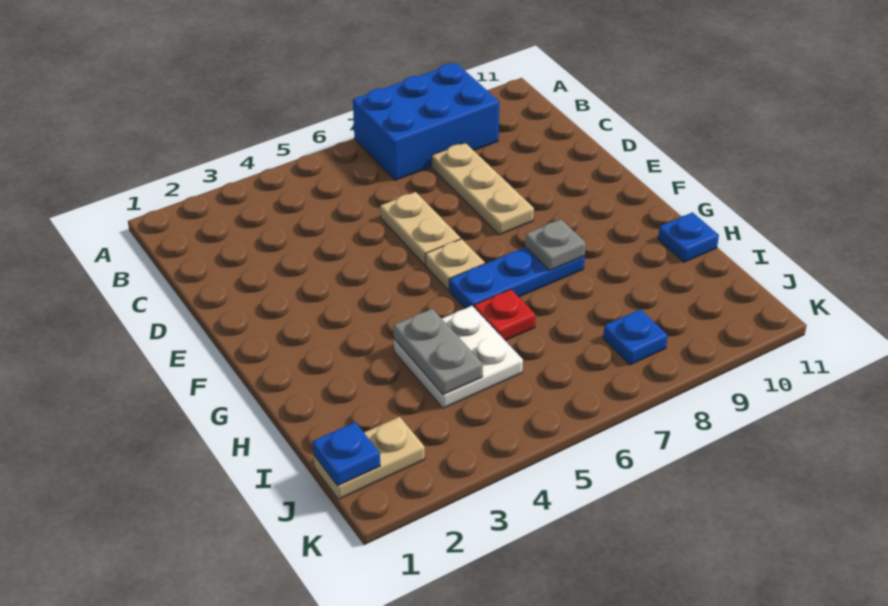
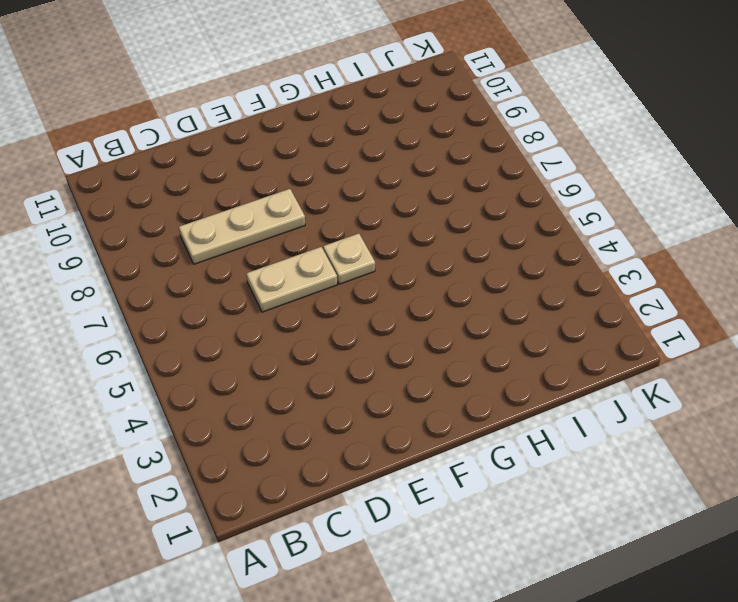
none -> blue brick A7:B9 level 1
none -> blue plate G6:G8 level 1
none -> white plate H4:I5 level 1

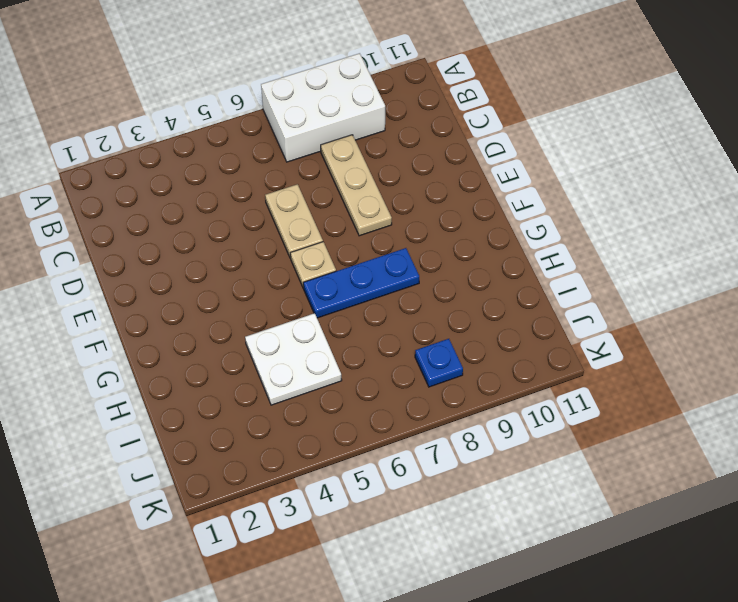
white brick A7:B9 level 1 -> blue brick A7:B9 level 1
none -> red plate H6 level 1
none -> blue plate H11 level 1
none -> tan plate J1:J2 level 1

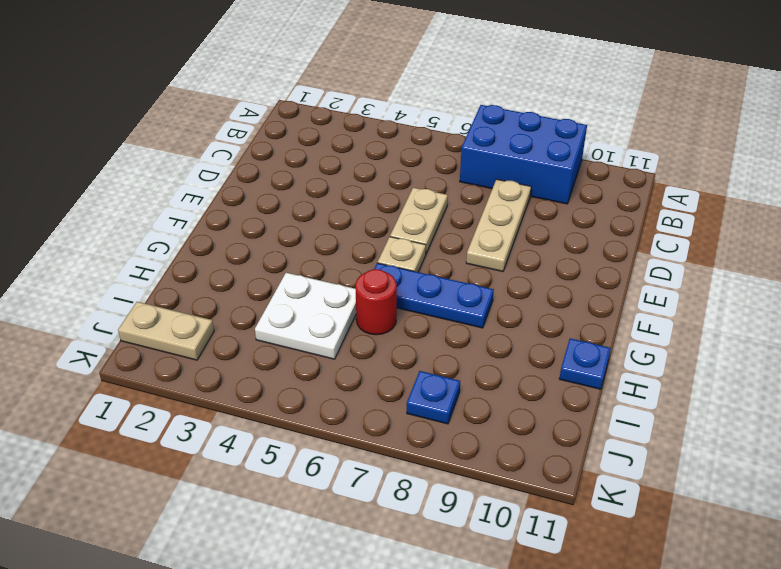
red round brick H6 level 1 -> red plate H6 level 1
none -> grey plate G8 level 2
none -> grey plate H4:I4 level 2
none -> blue plate J1 level 2

